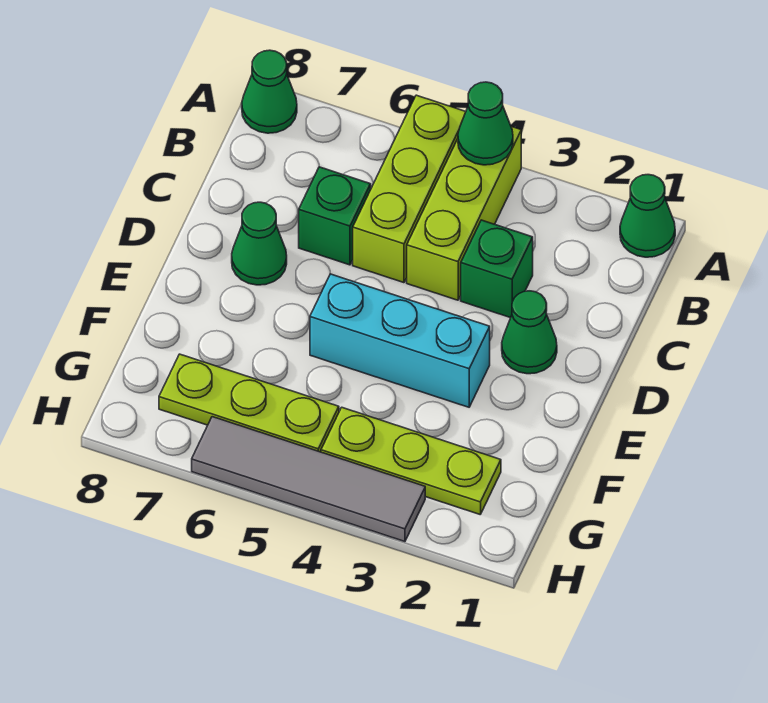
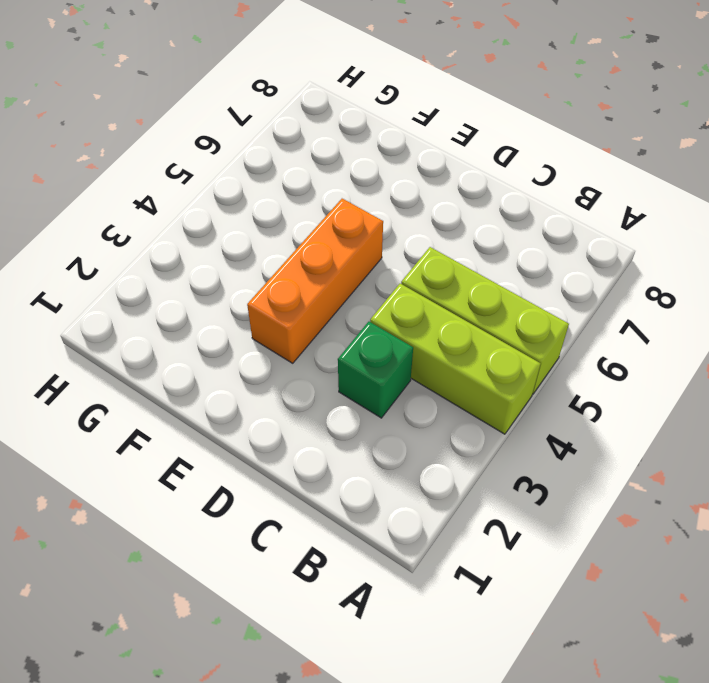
orange brick E3:E5 level 1 -> cyan brick E3:E5 level 1
none -> green cone A1 level 1
none -> green cone A8 level 1
none -> green brick C6 level 1

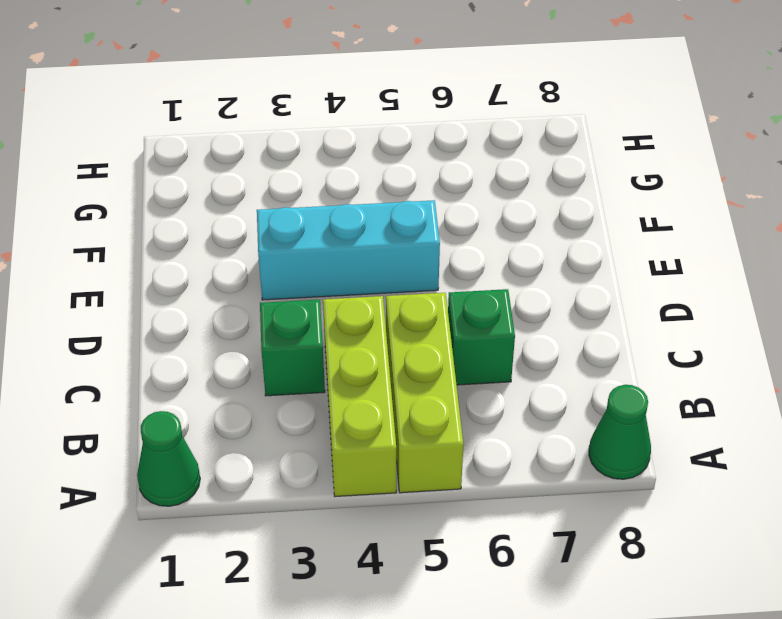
none -> green cone D2 level 1
none -> green cone D7 level 1
none -> lime plate G2:G4 level 1

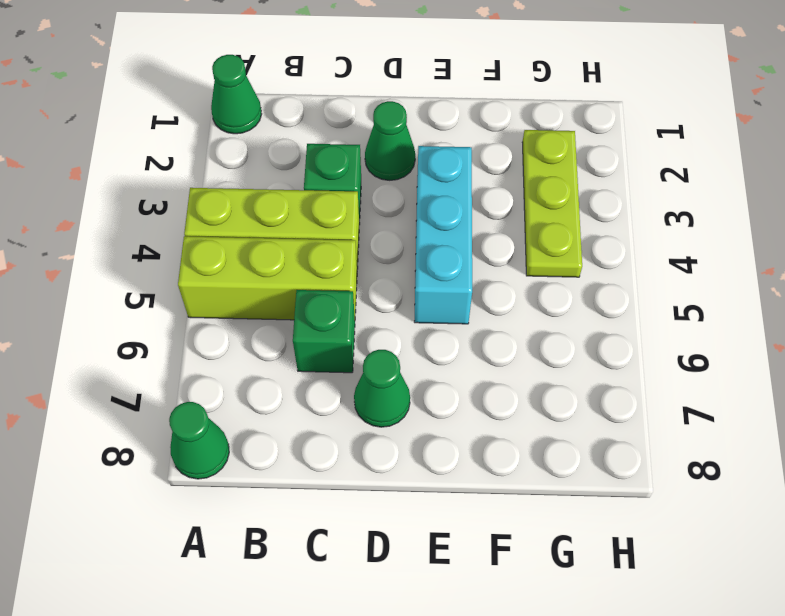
none -> lime plate G5:G7 level 1
none -> grey tile H3:H6 level 1
none -> green cone A4 level 2

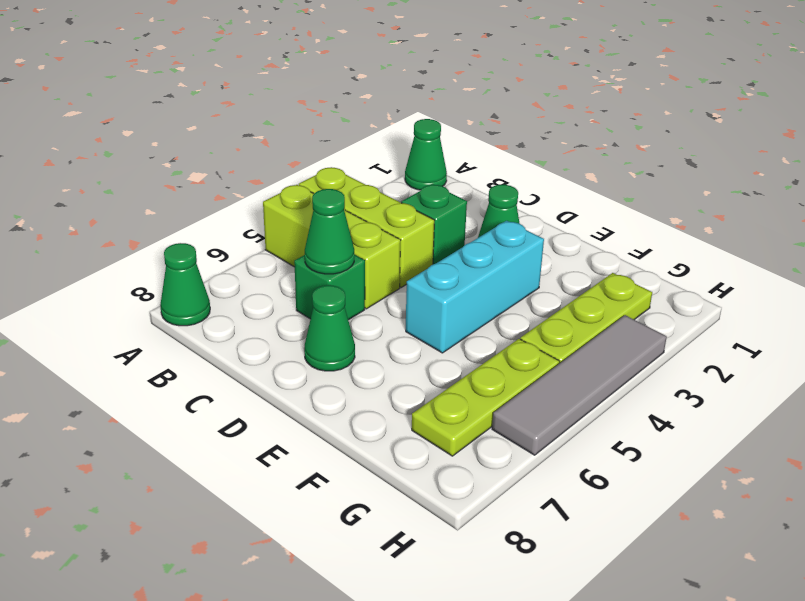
green cone C6 level 2 -> green cone A4 level 2

